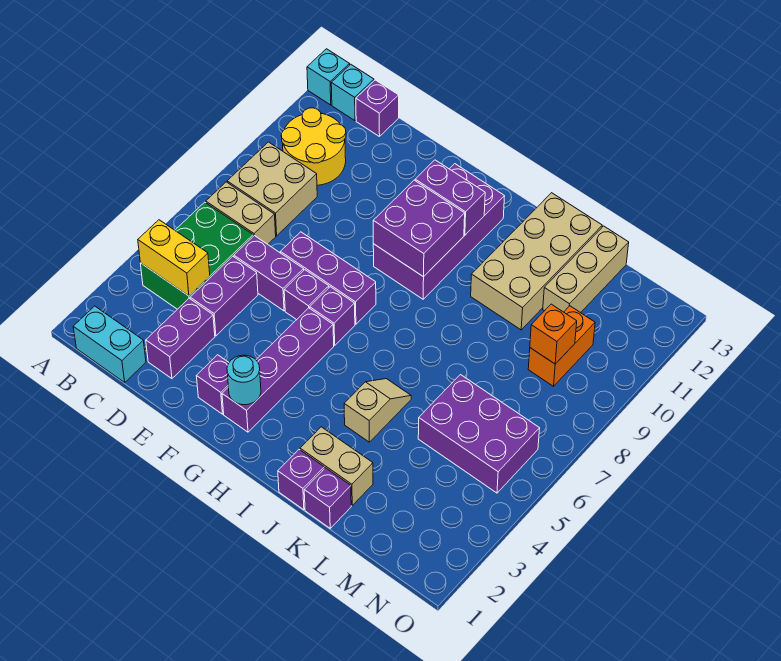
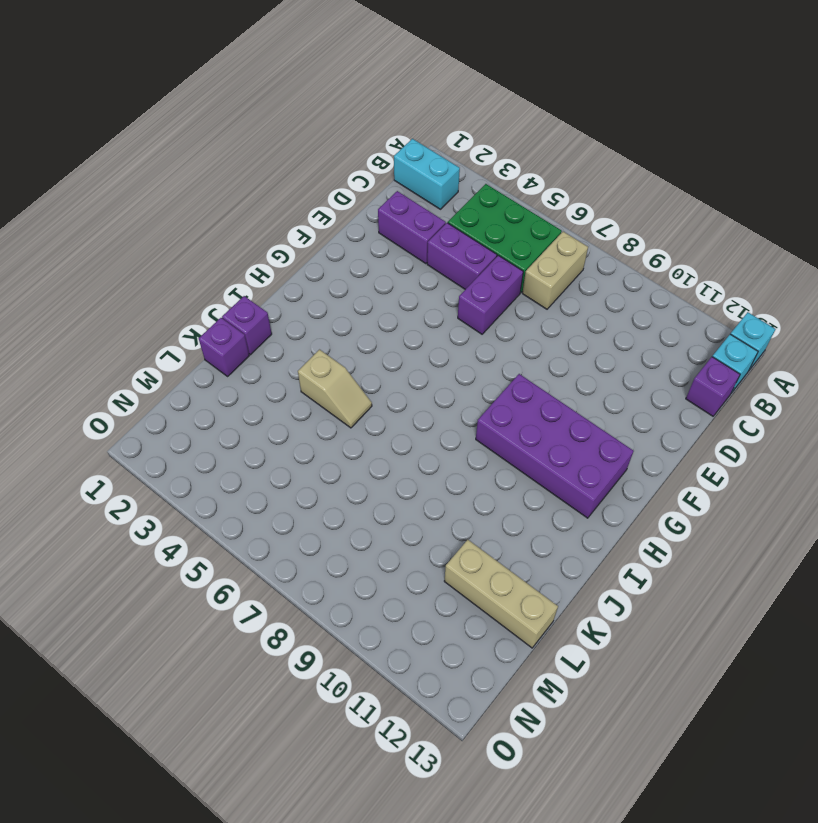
cyan brick B1:B2 level 1 -> cyan brick B1:C1 level 1
none -> tan brick B8:C9 level 1
none -> yellow round brick B10:C11 level 1
none -> purple brick E7:G7 level 1
none -> purple brick F2 level 1

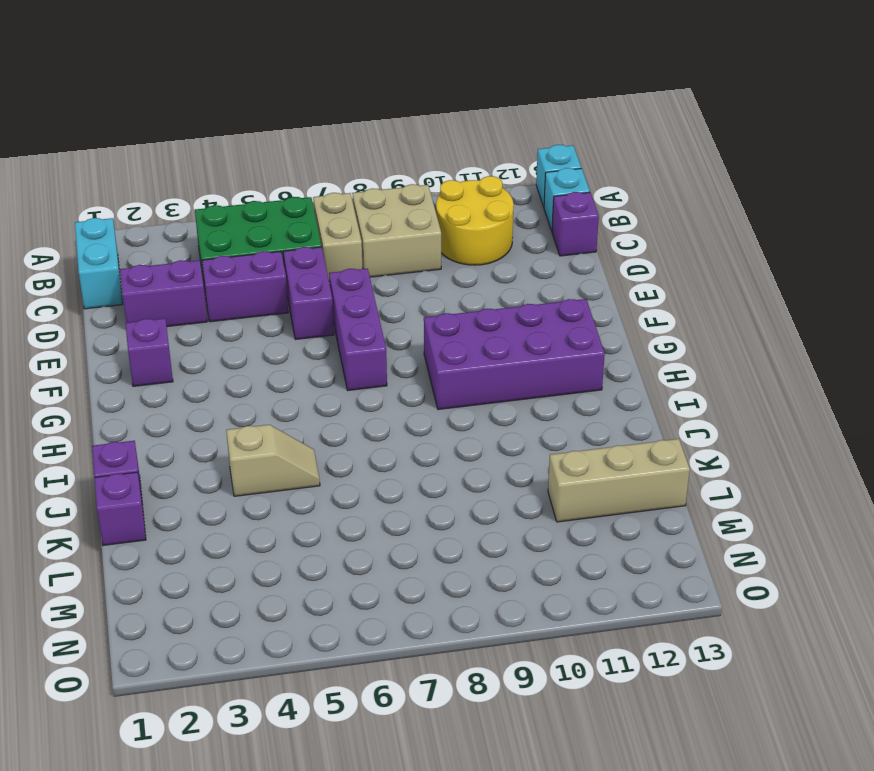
none -> purple brick F6 level 1
none -> purple brick G2:G5 level 1
none -> purple brick G6 level 1
none -> tan brick J2:K2 level 1

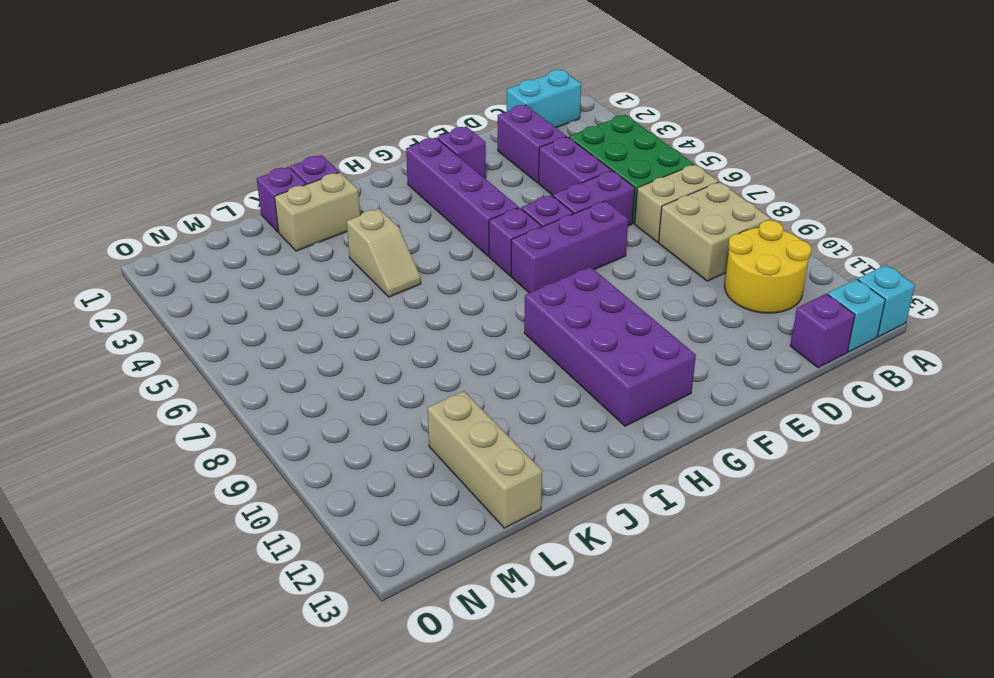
none -> tan brick J10:K13 level 1
none -> purple brick L5:N6 level 1
none -> orange brick M9:M10 level 1
none -> yellow brick B4:C4 level 2

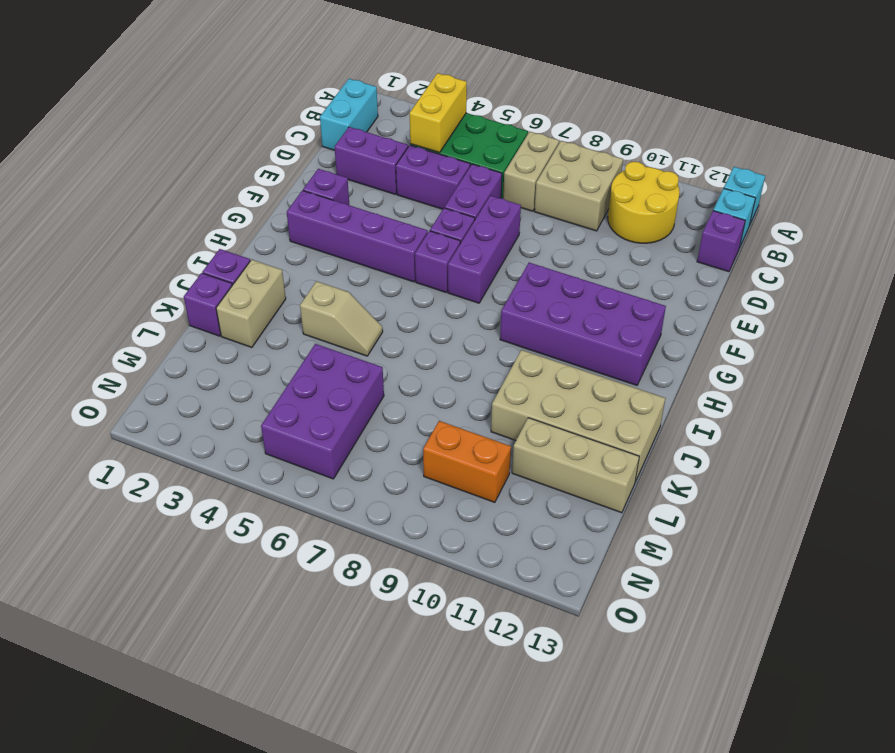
none -> cyan round brick G2 level 2
none -> purple brick G9:H10 level 2
none -> purple brick G11:H11 level 2
none -> orange brick M9 level 2

